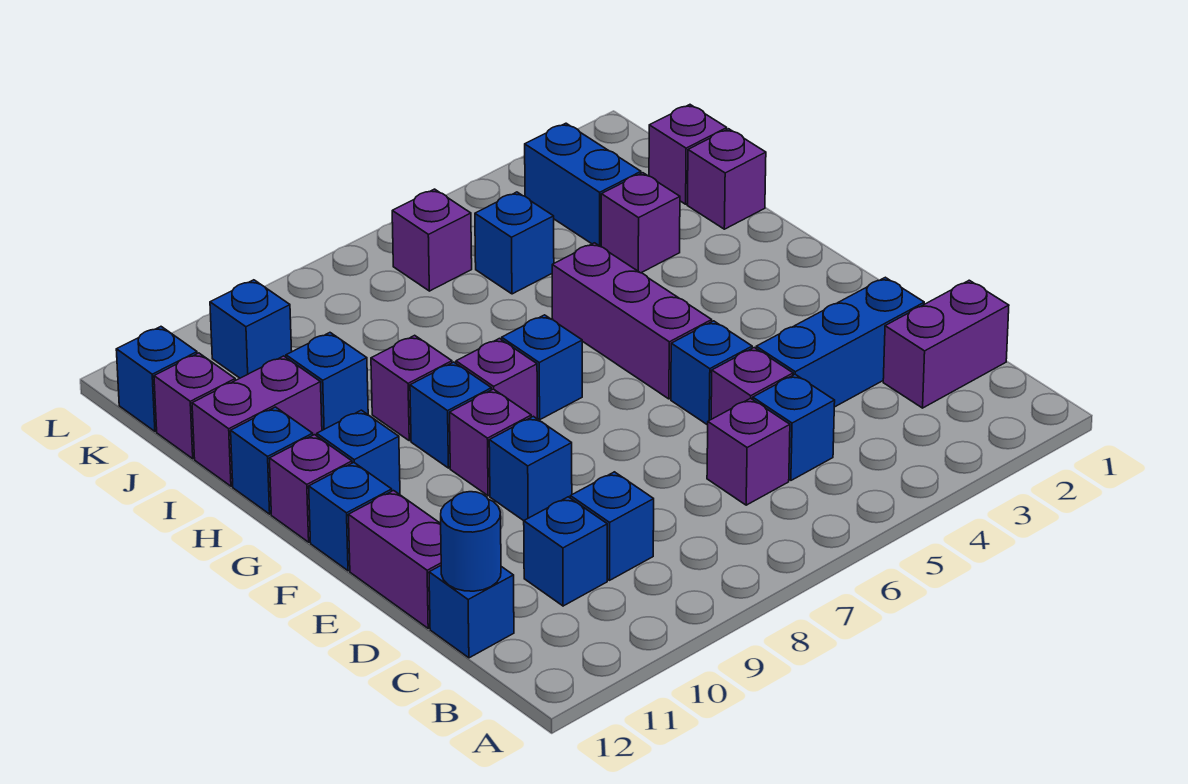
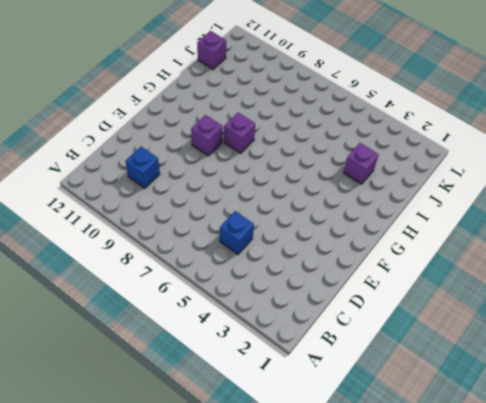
none -> purple brick C1:C2 level 1
none -> purple brick C6 level 1
none -> blue brick C9 level 1
none -> blue brick C12 level 1

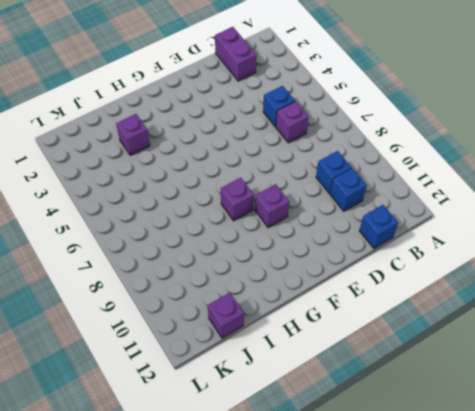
none -> blue brick D2:D4 level 1
none -> purple brick D5 level 1
none -> purple brick D12:E12 level 1
none -> blue brick E5 level 1

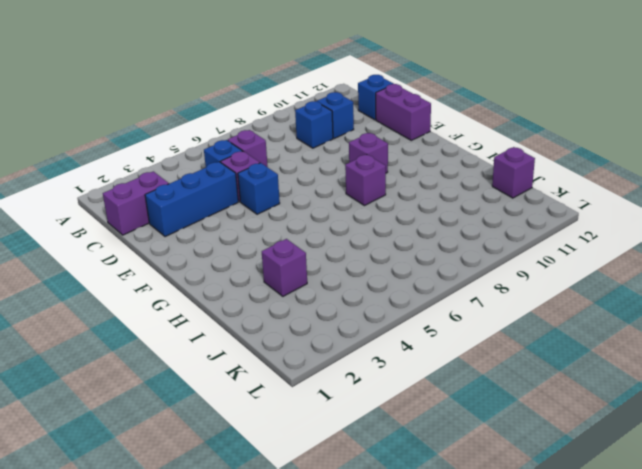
none -> blue brick E9 level 1
none -> purple brick F5:H5 level 1
none -> blue brick F12 level 1
none -> blue brick G7 level 1

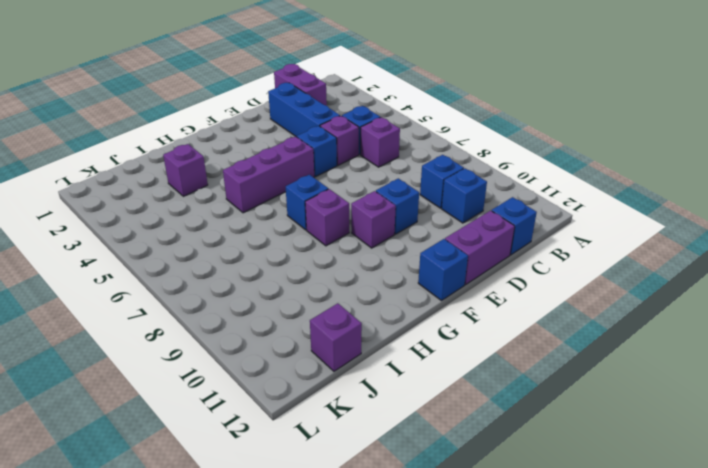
none -> blue brick G9 level 1
none -> blue brick G11 level 1
none -> purple brick G12 level 1
none -> purple brick H9 level 1

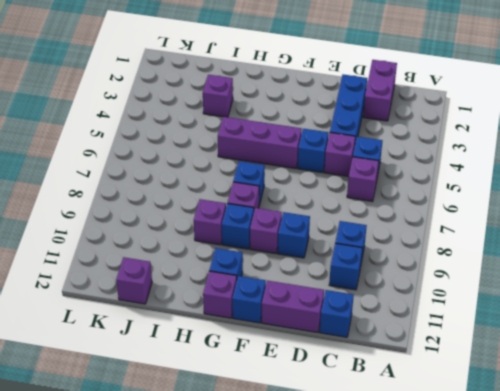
none -> blue brick H12 level 1
none -> purple brick I1 level 1
none -> blue brick I10 level 1
none -> purple brick I11:I12 level 1

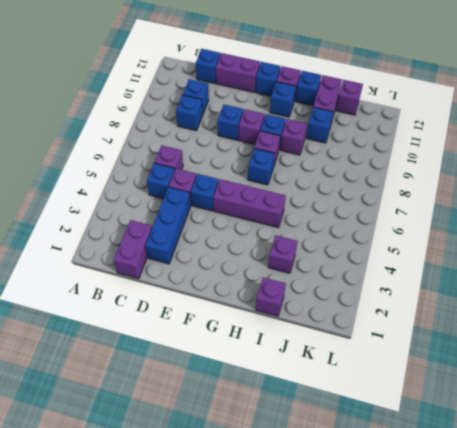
none -> purple brick J1 level 1
none -> blue brick J3:K3 level 1
none -> blue brick J5 level 1
none -> purple brick K6 level 1

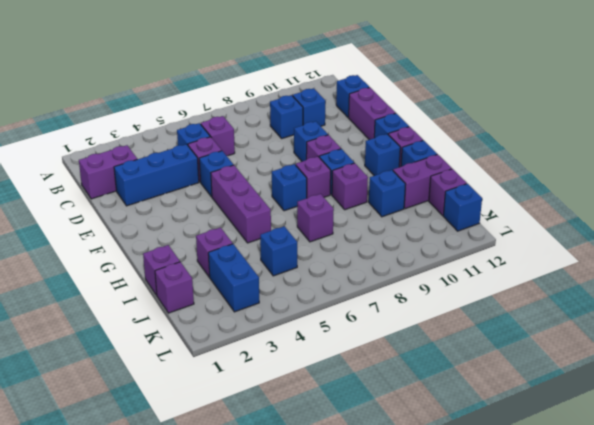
purple brick I7 level 1 -> purple brick K6 level 1
none -> blue brick K10 level 1
none -> blue round brick C12 level 2

